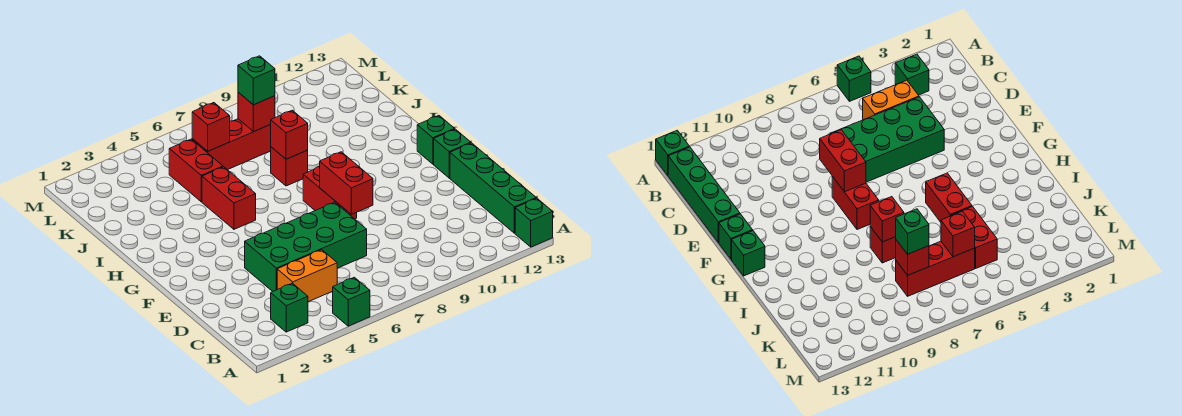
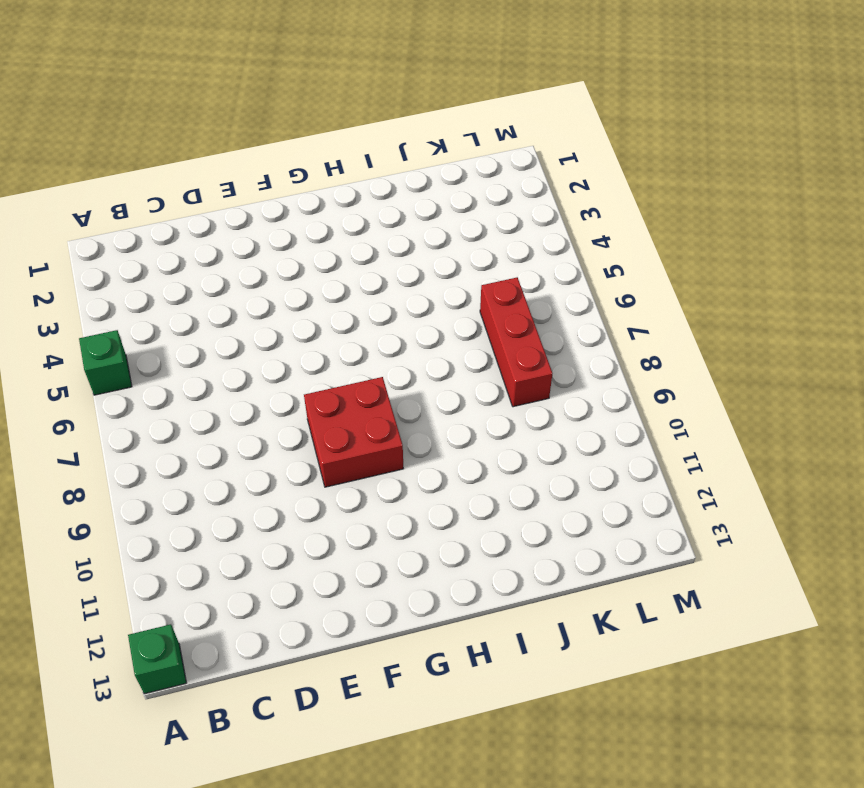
red brick F8:G9 level 1 -> red brick F8:G8 level 1
none -> green brick B3 level 1
none -> green brick B13:E13 level 1
none -> orange brick C4:C5 level 1

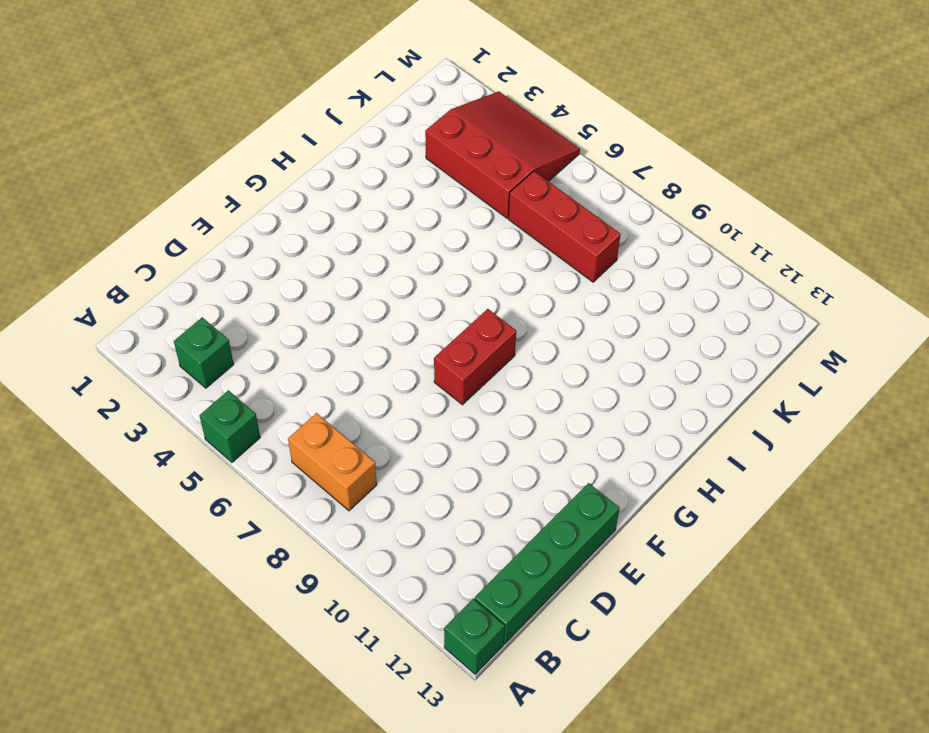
orange brick B7:B8 level 1 -> orange brick C4:C5 level 1
red slope K3:M5 level 1 top K -> red brick J5:K5 level 1
none -> green brick D4:E7 level 1
none -> green brick F13 level 1
none -> green brick G13 level 1

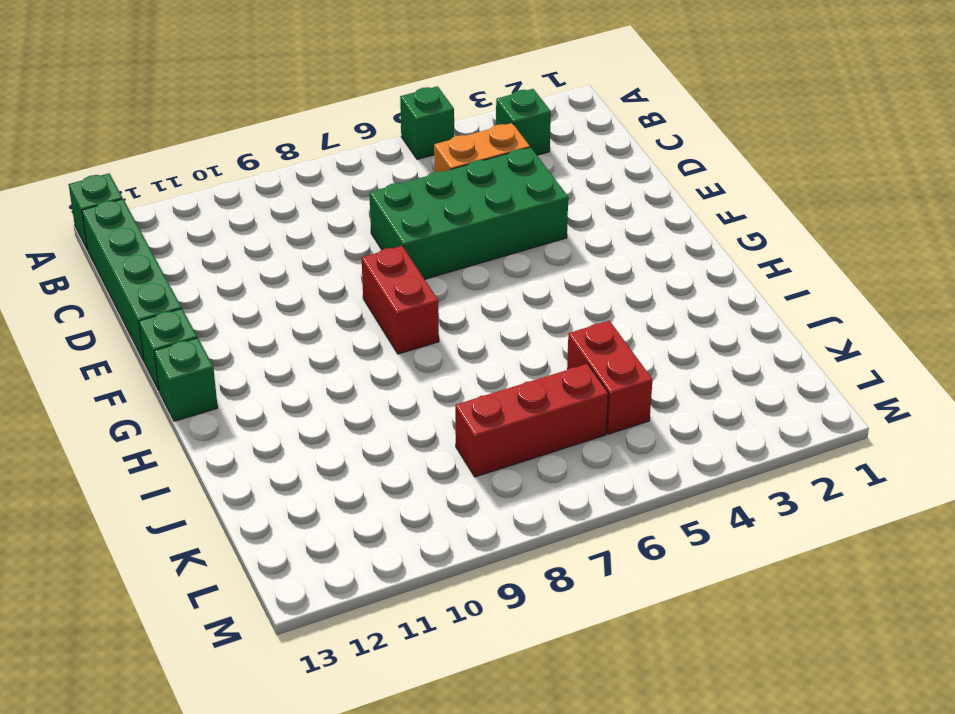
none -> red brick H5:I5 level 1
none -> red brick I8 level 1
none -> red brick E8:F8 level 2

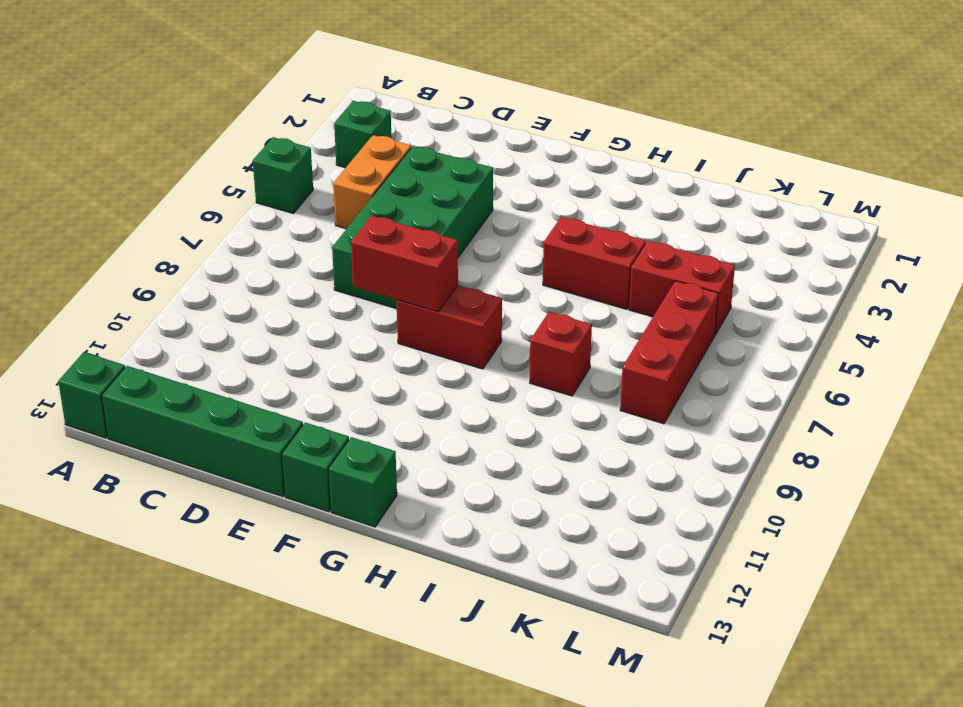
none -> red brick I8 level 2
none -> red brick K6 level 2
none -> red brick K8 level 2

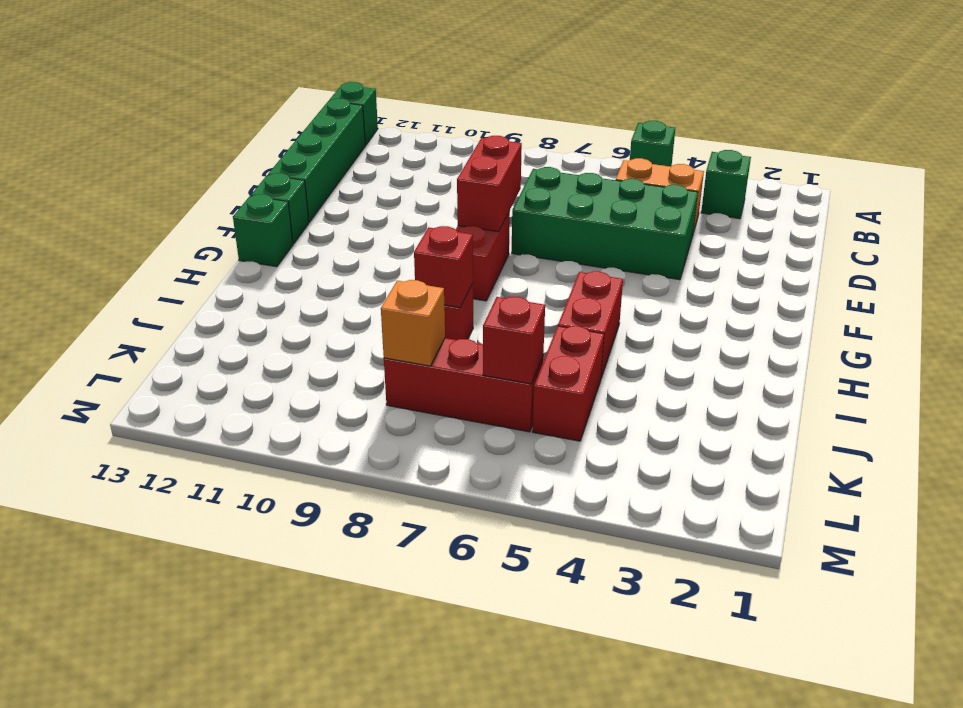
orange brick K8 level 2 -> red brick K8 level 2
none -> green brick K8 level 3

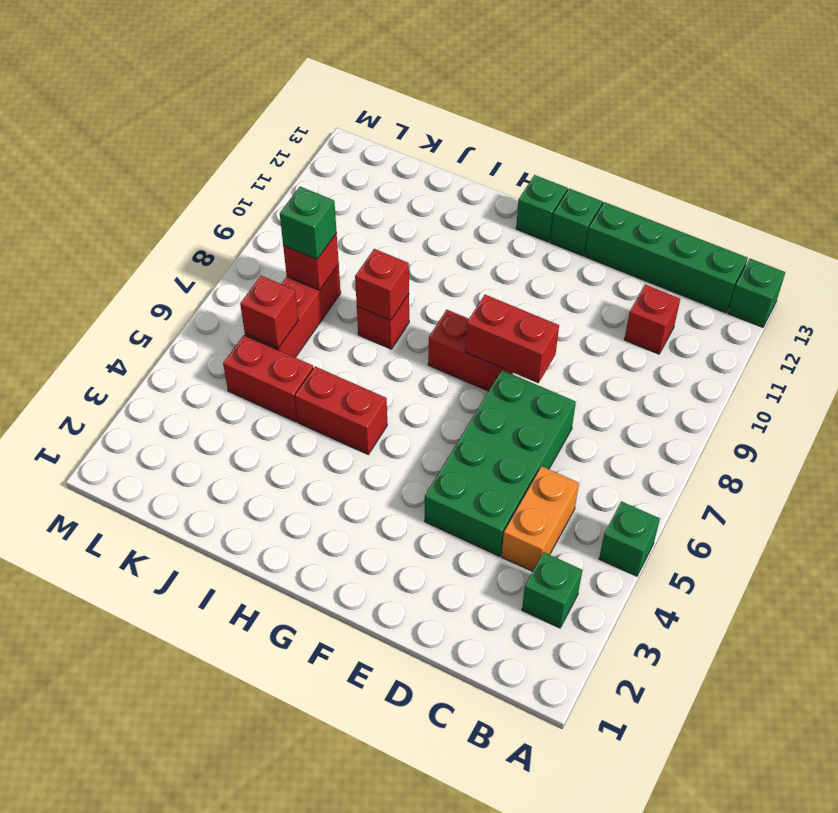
red brick C11 level 1 -> none

